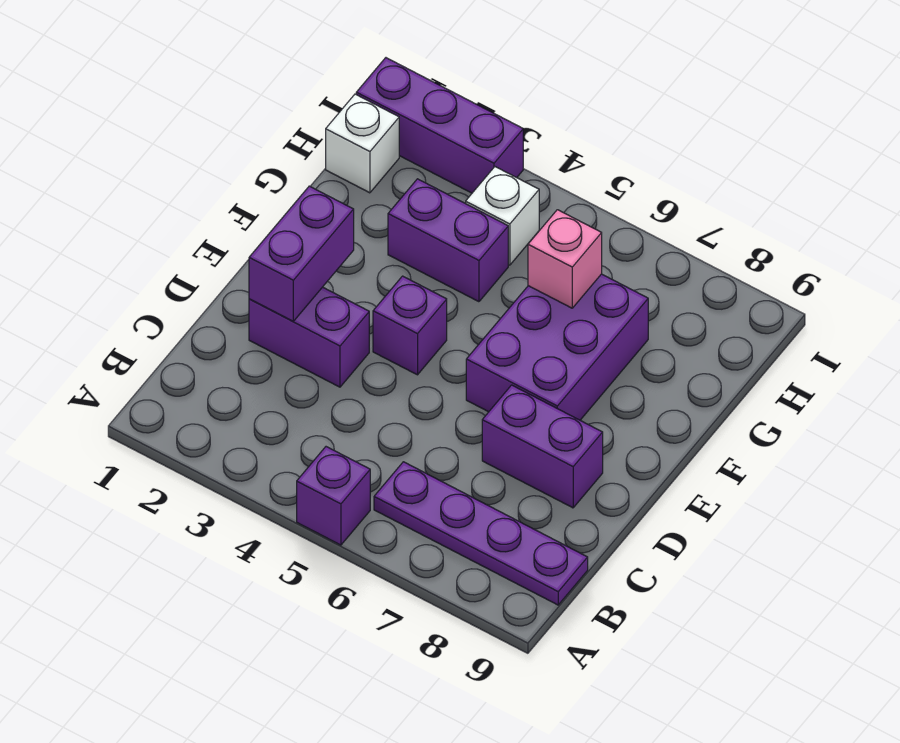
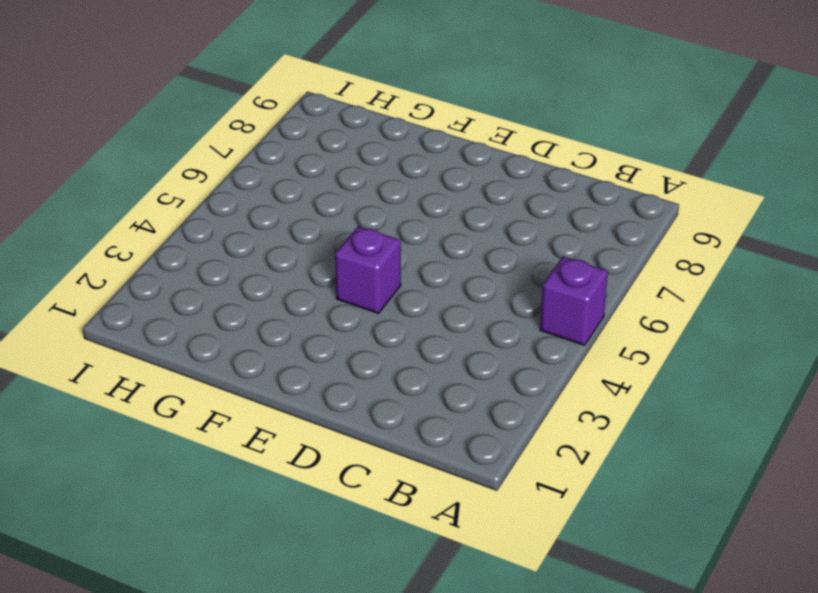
none -> purple plate B6:B9 level 1
none -> purple brick D2:D3 level 1
none -> purple brick D7:D8 level 1

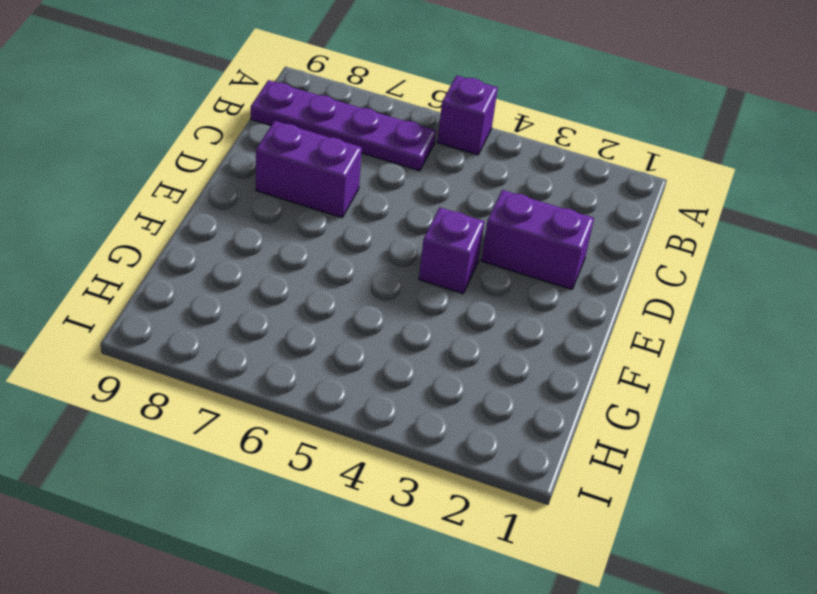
none -> purple brick E6:G7 level 1
none -> purple brick G3:G4 level 1
none -> white brick H1 level 1

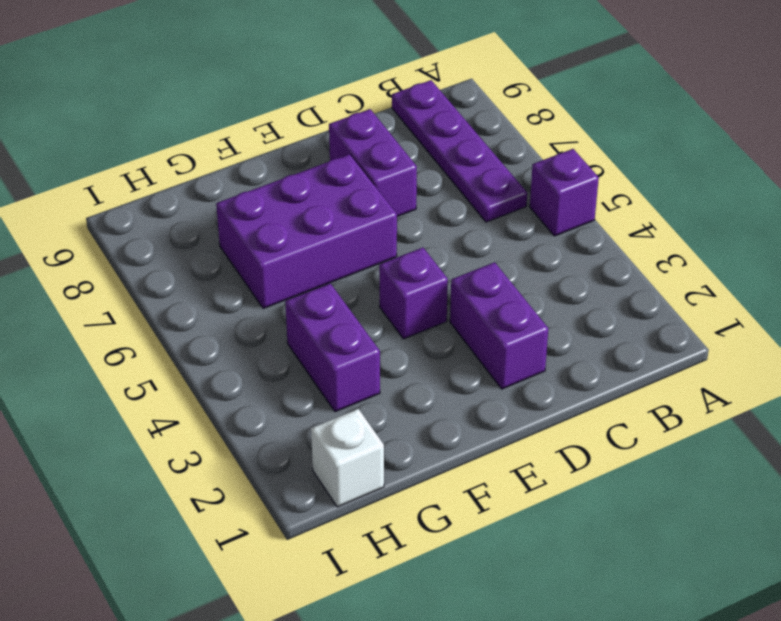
none -> white brick H4 level 1
none -> purple brick I1:I3 level 1
none -> purple brick D2:E2 level 2

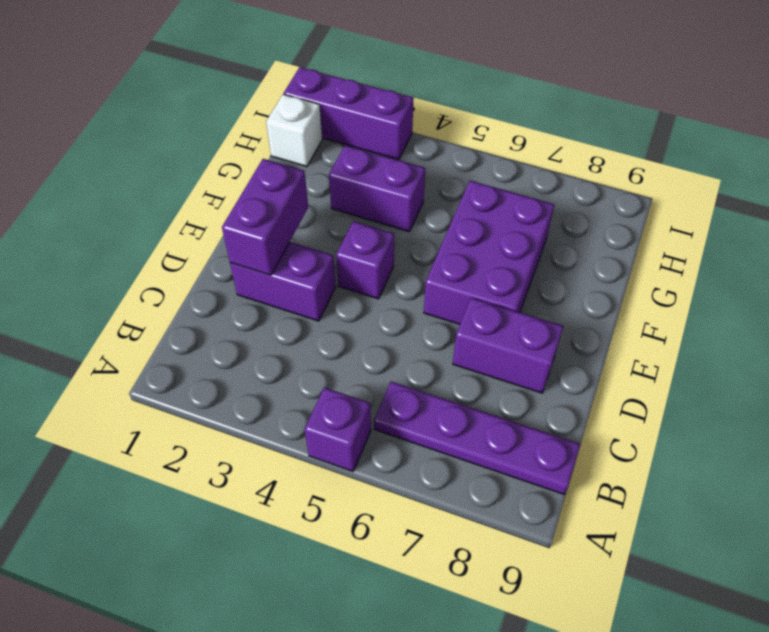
none -> white brick H4 level 1
none -> pink brick G6 level 2

